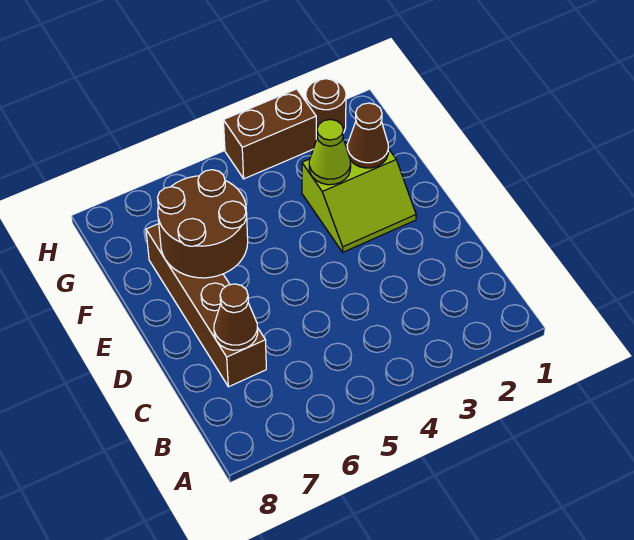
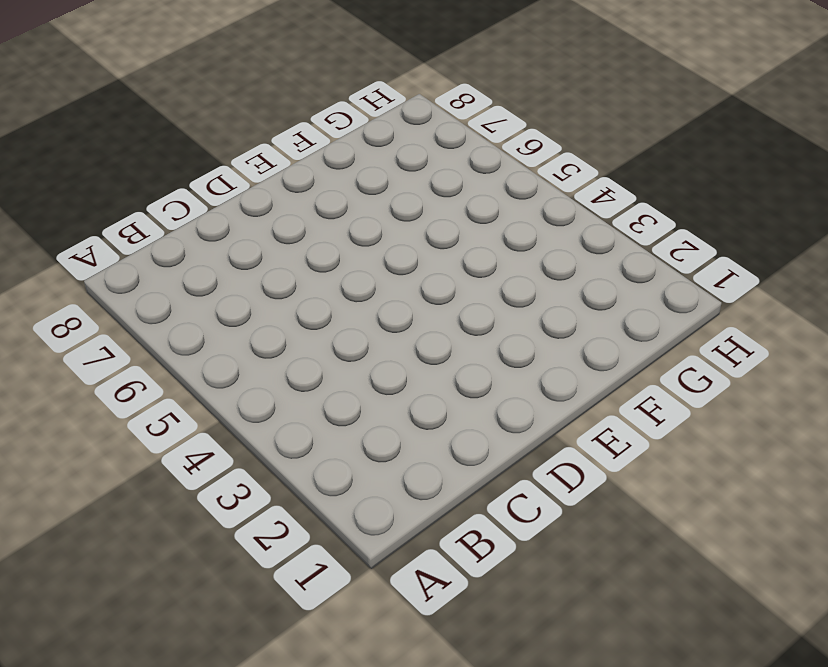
none -> brown brick C7:F7 level 1
none -> lime slope E2:F3 level 1 top F

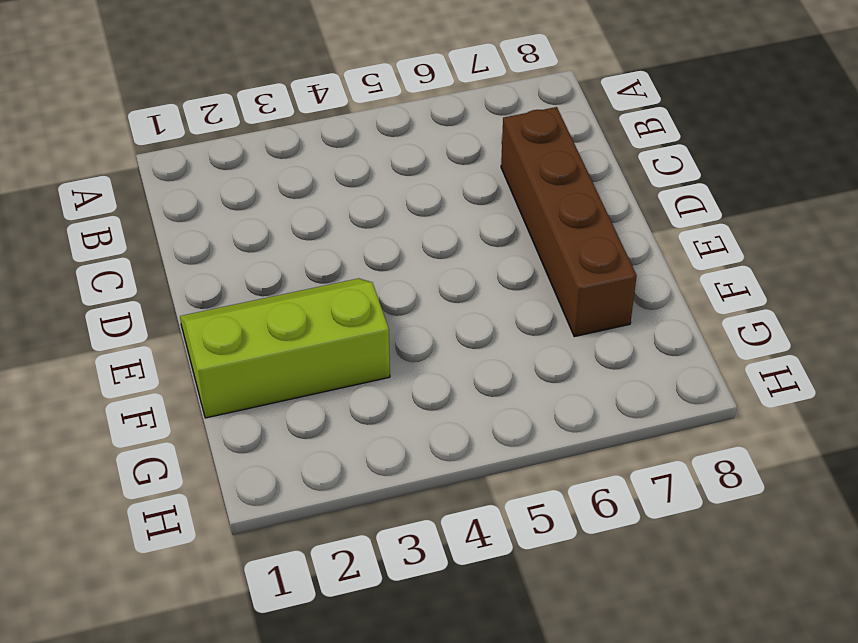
lime slope E1:F3 level 1 top F -> lime slope E2:F3 level 1 top F
none -> brown round brick H2 level 1
none -> brown brick H3:H4 level 1

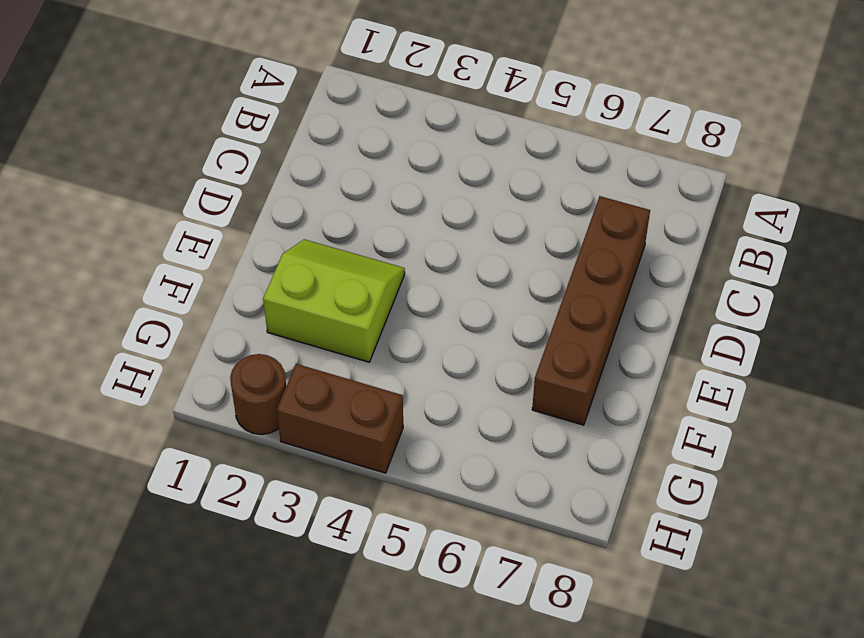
none -> brown cone C7 level 2
none -> brown round brick E6:F7 level 2

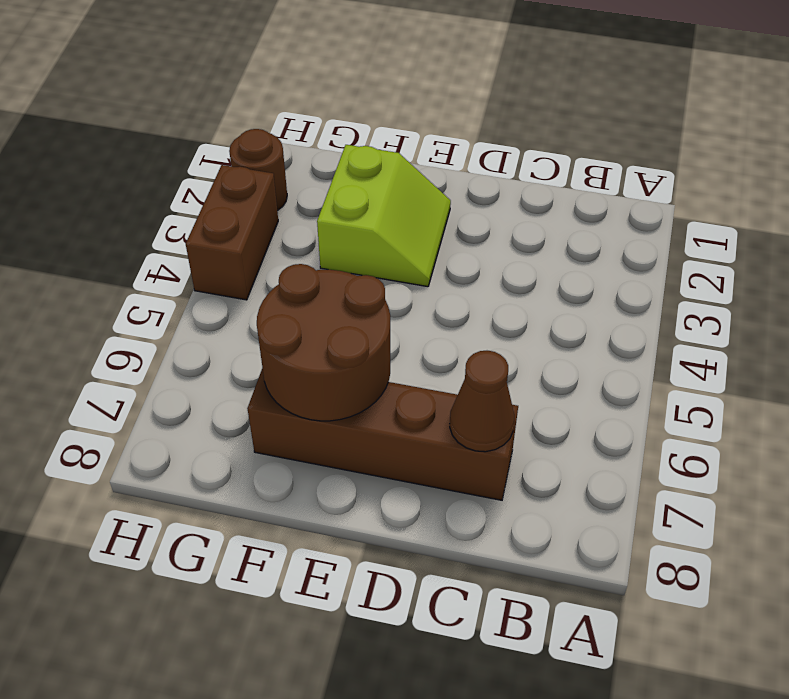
none -> brown cone F2 level 2
none -> lime cone F3 level 2

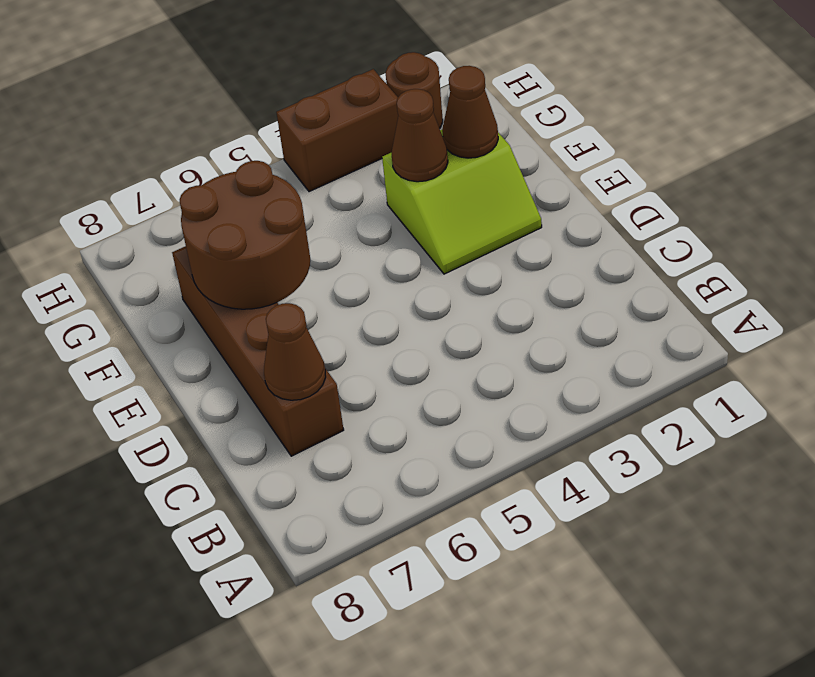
brown cone F3 level 2 -> lime cone F3 level 2

